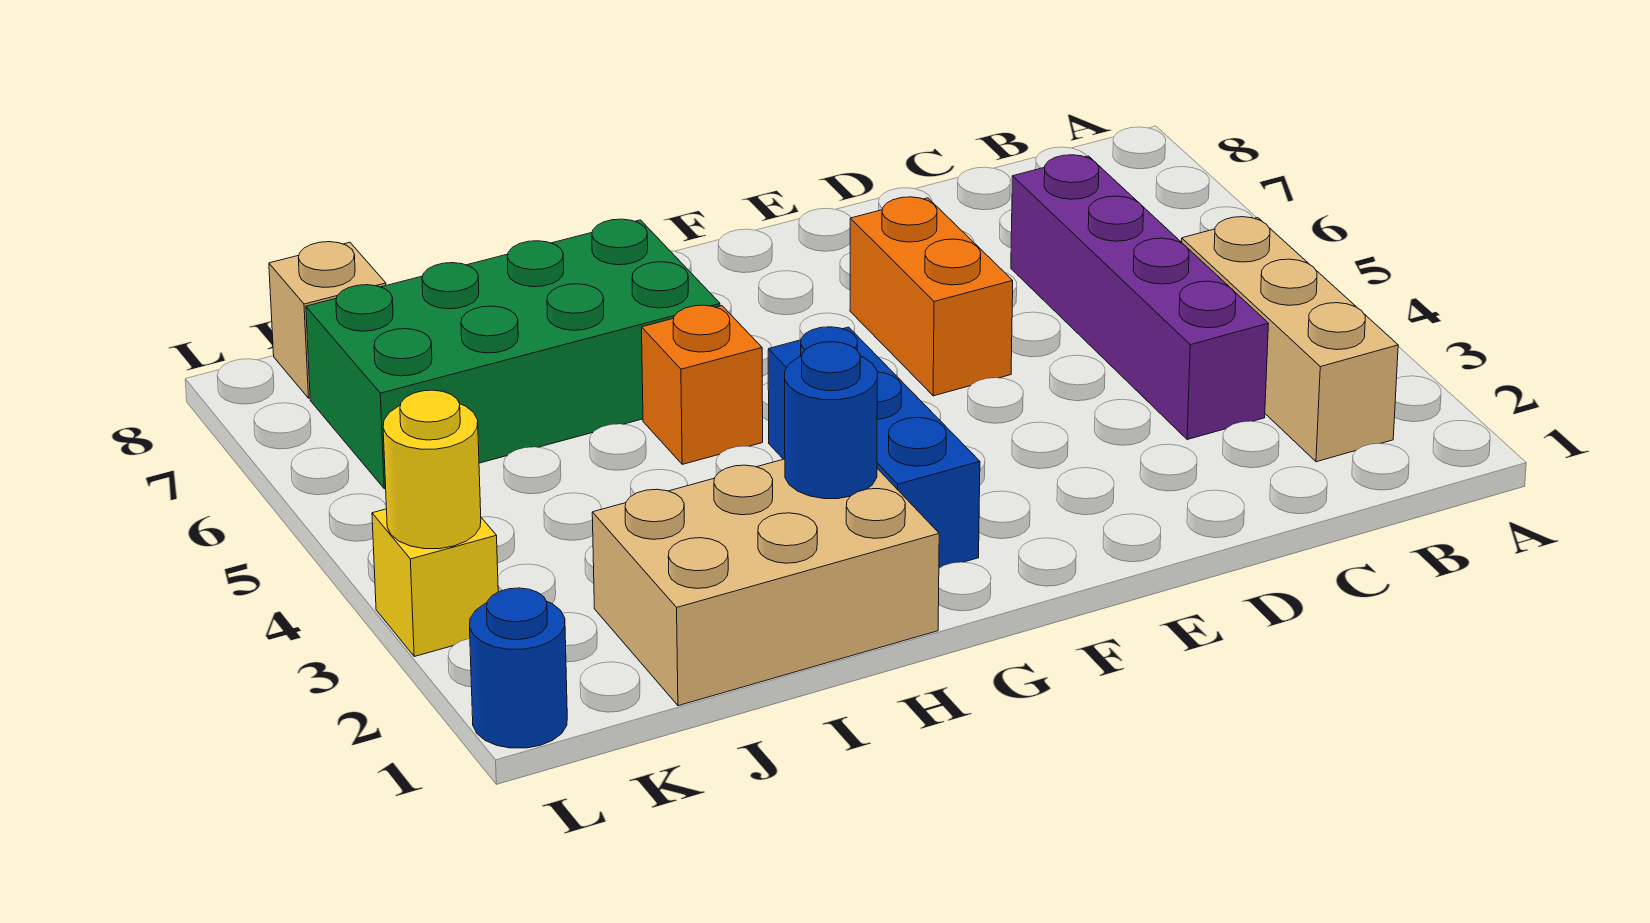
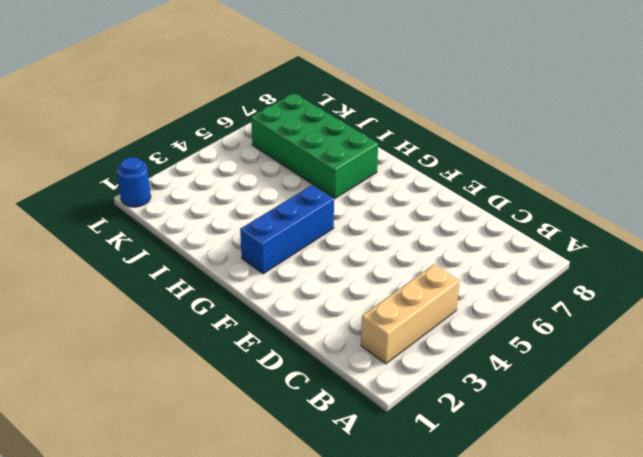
none -> purple brick C3:C6 level 1
none -> orange brick E5:E6 level 1
none -> tan brick H1:J2 level 1

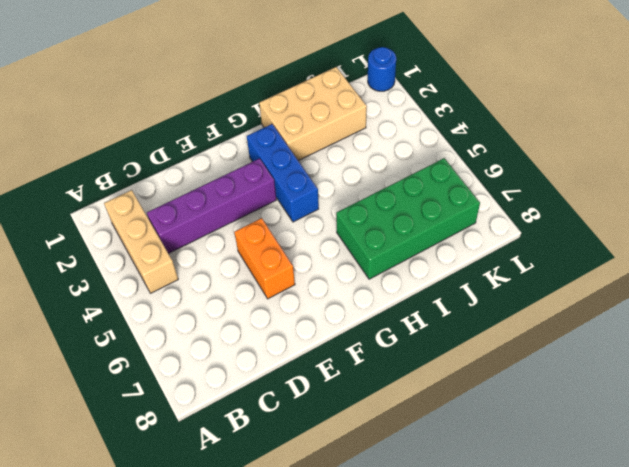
purple brick C3:F3 level 1 -> purple brick C3:C6 level 1
none -> orange brick H5 level 1
none -> tan brick K8 level 1
none -> yellow brick L3 level 1

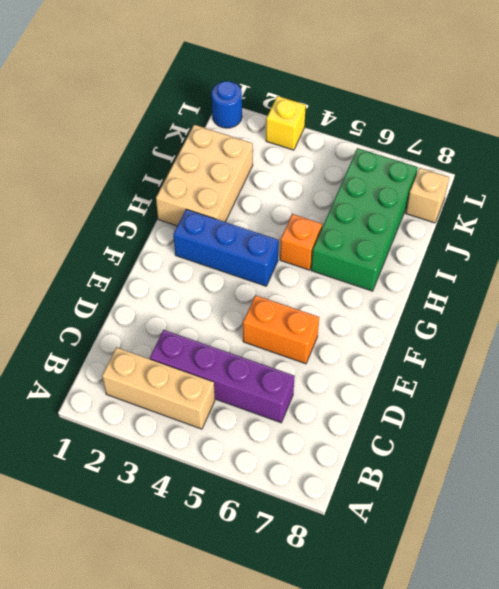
none -> blue round brick H2 level 2
none -> yellow round brick L3 level 2

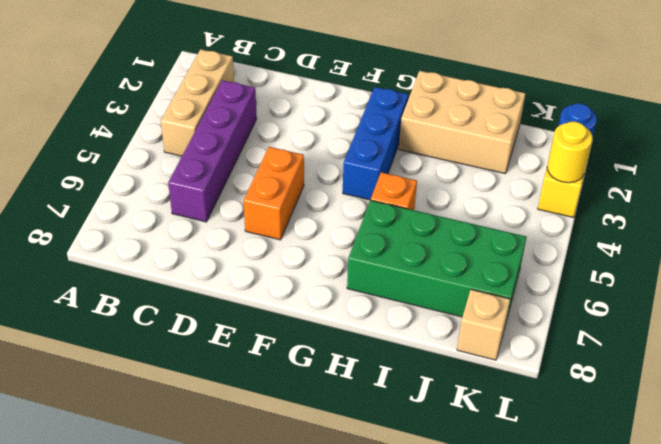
none -> blue round brick H2 level 2

